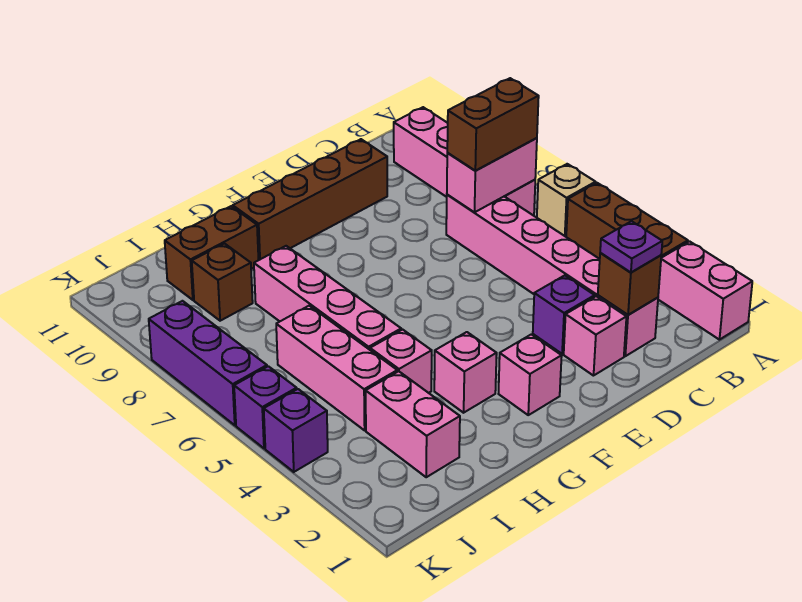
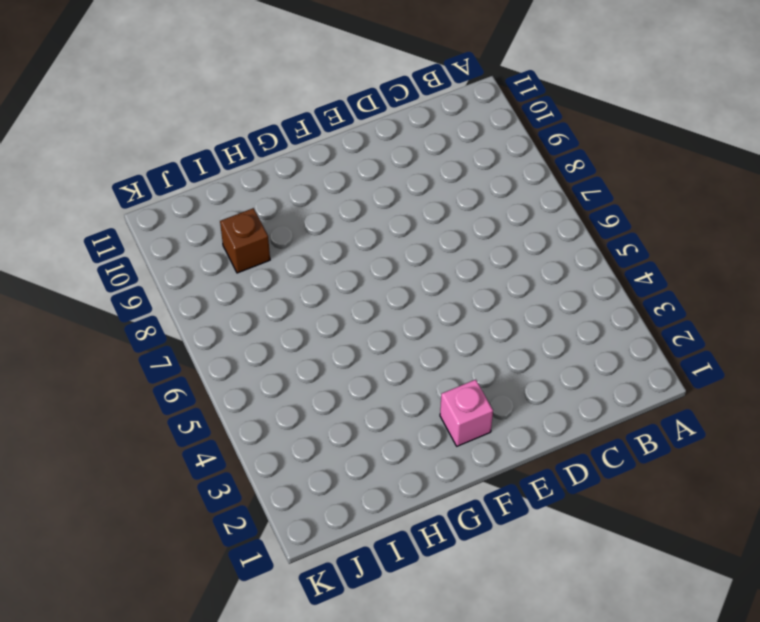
none -> pink brick A1:A2 level 1
none -> brown brick A3:A5 level 1
none -> tan brick A6 level 1

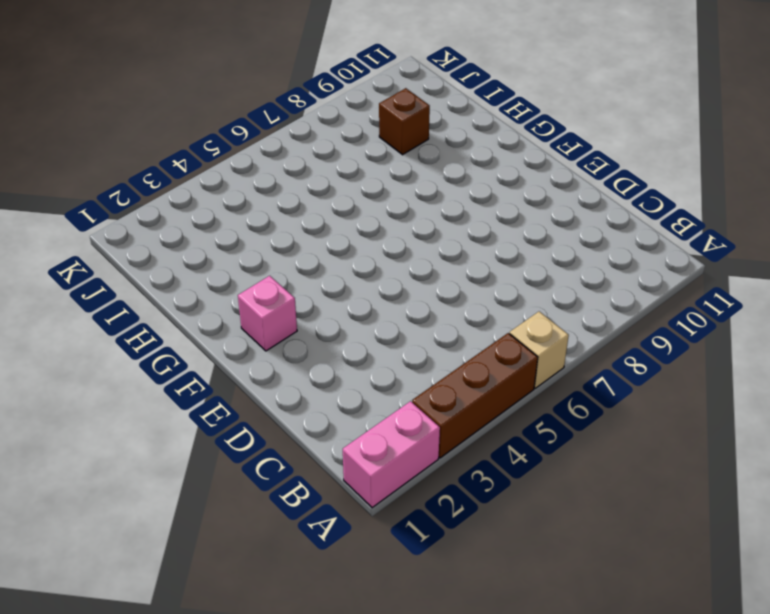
none -> pink brick B7:B10 level 1
none -> pink brick C2:C7 level 1
none -> pink brick D2 level 1

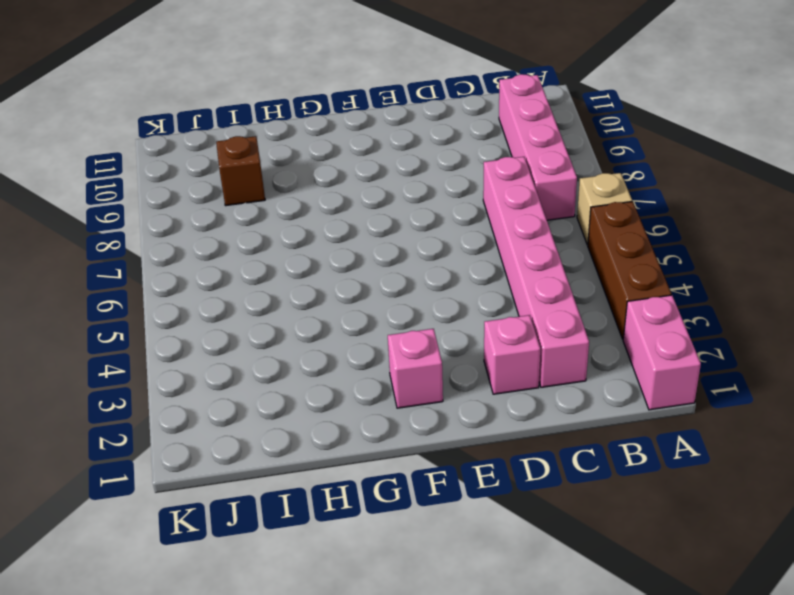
none -> purple brick D3 level 1
none -> brown brick D10:G10 level 1
none -> pink brick G3 level 1

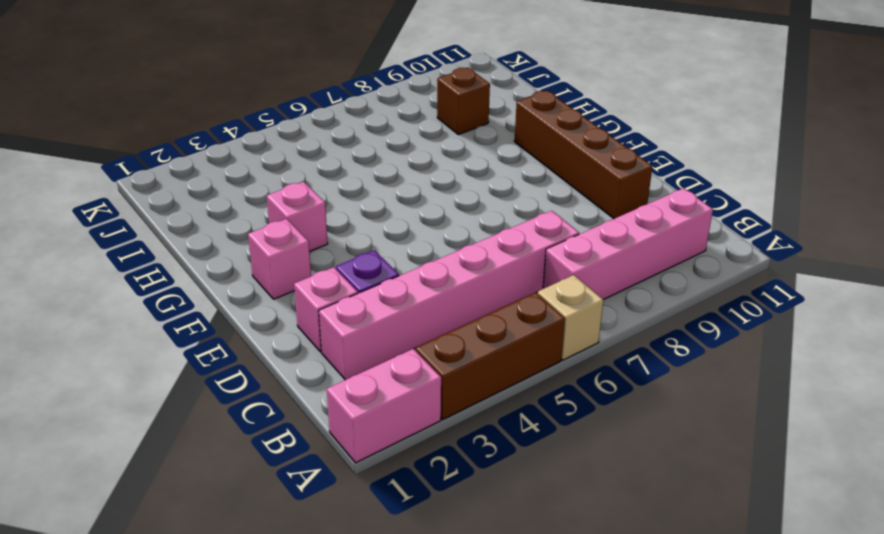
none -> pink brick H4 level 1
none -> pink brick H5:H8 level 1
none -> brown brick H10:I10 level 1

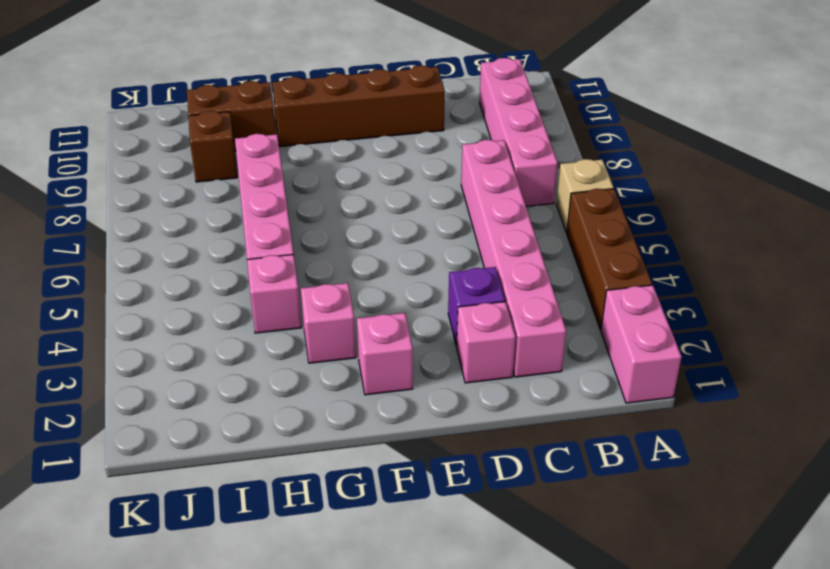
none -> pink brick I2:I3 level 1
none -> pink brick I4:I6 level 1
none -> purple brick K4 level 1

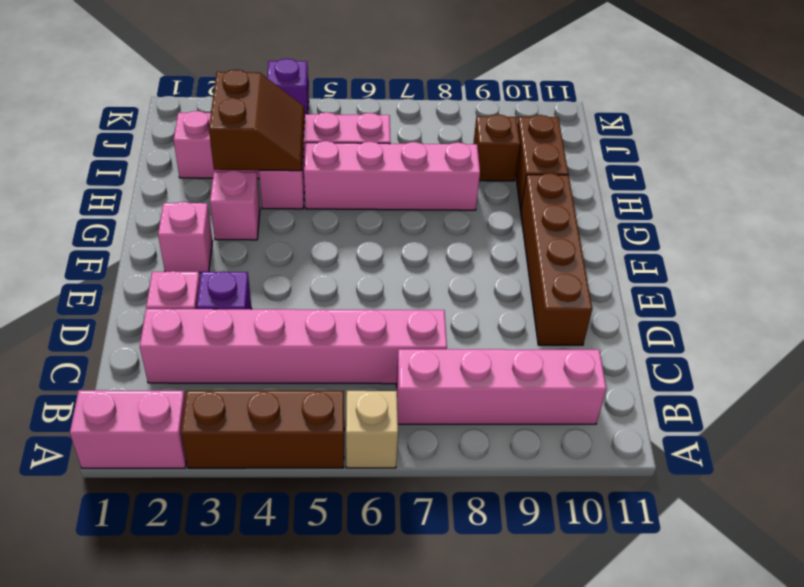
brown slope H3:I4 level 2 top 3 -> none
none -> purple brick K5 level 1
none -> purple brick K6:K8 level 1
none -> pink brick B7:C7 level 2

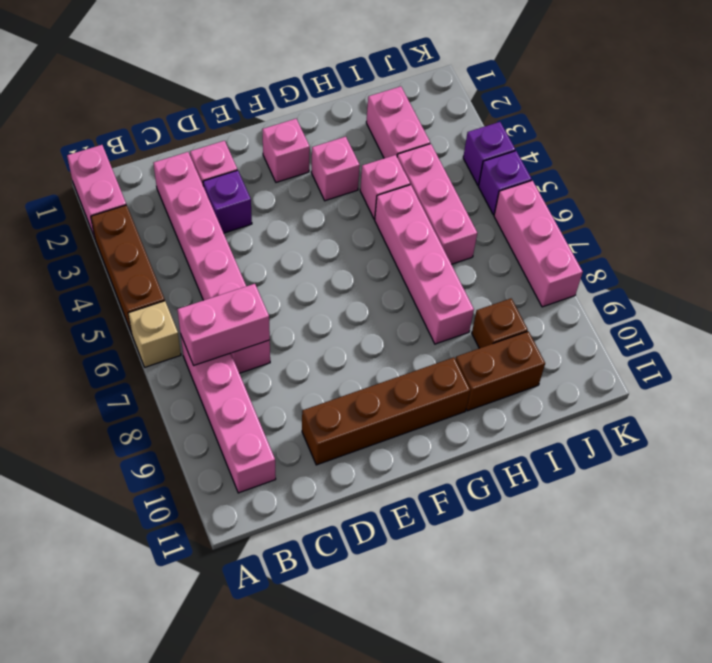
pink brick K6:K8 level 1 -> purple brick K6:K8 level 1
none -> brown brick C2 level 2
none -> brown brick B7:C7 level 3
none -> purple plate C2 level 3

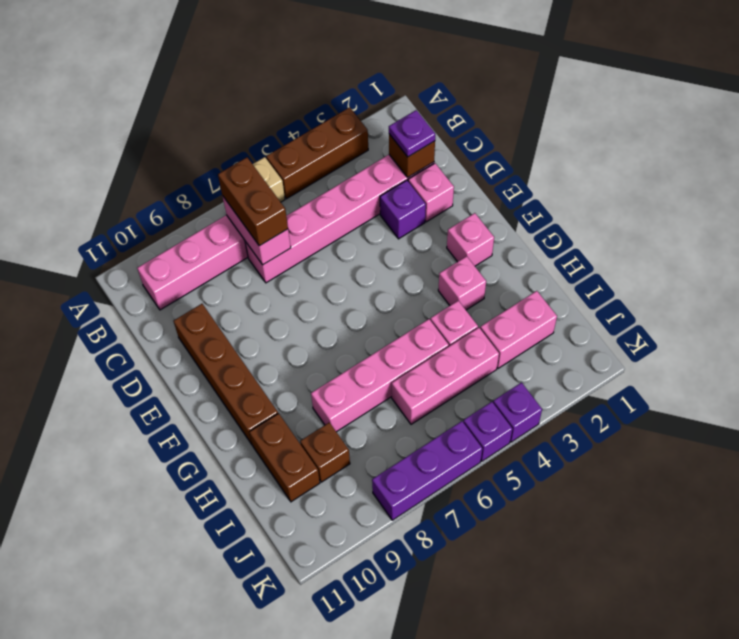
none -> pink brick A1:A2 level 1

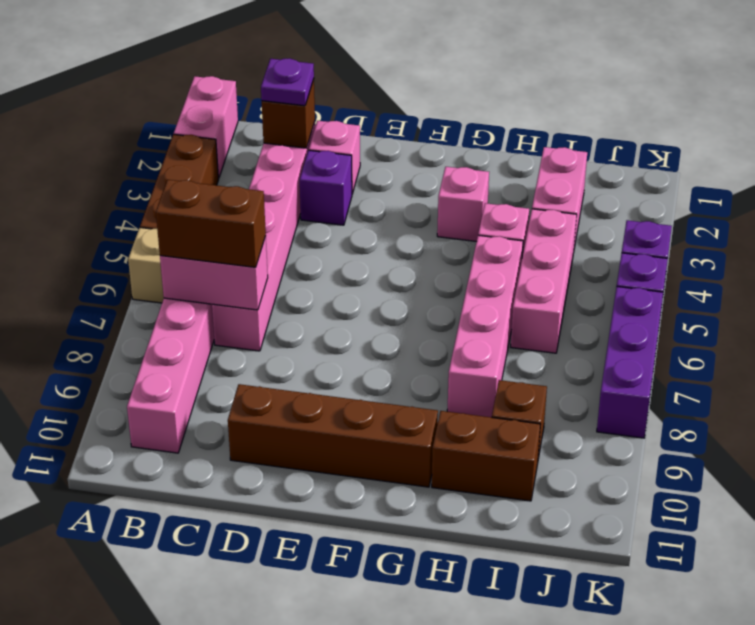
none -> pink brick F2 level 1

